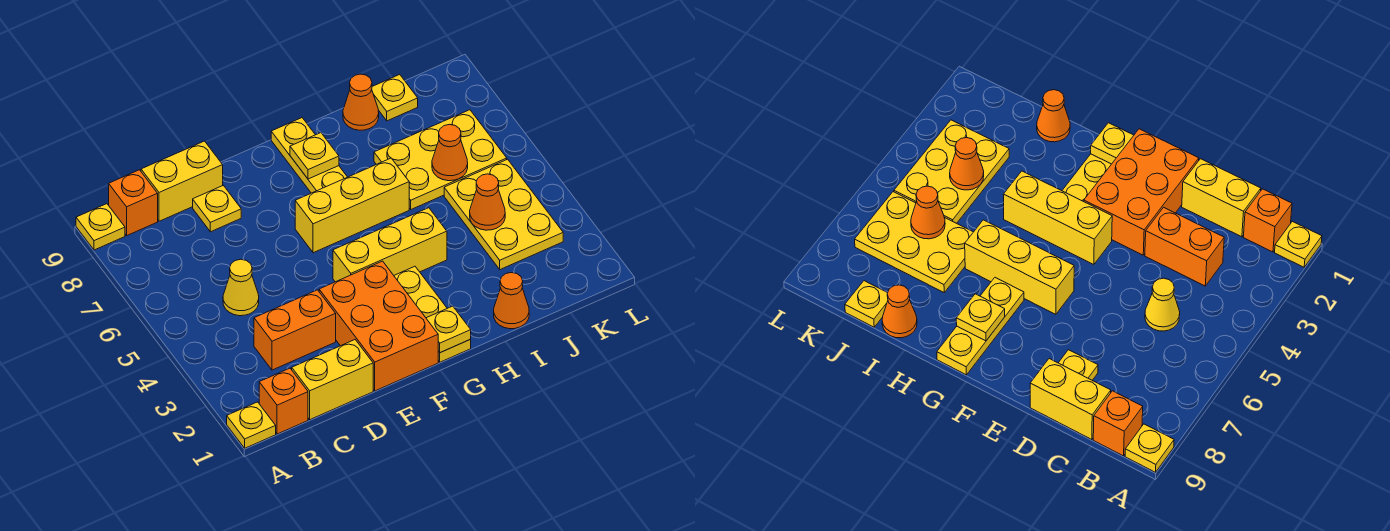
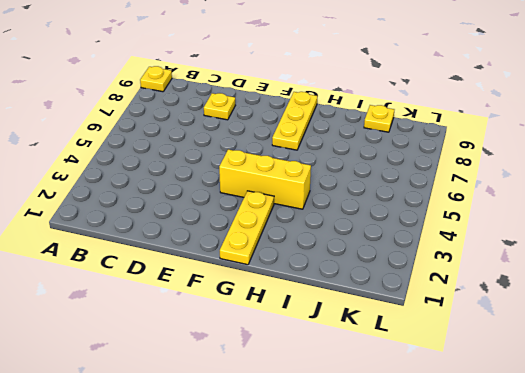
none -> yellow plate A1 level 1
none -> orange brick B1 level 1
none -> orange brick B9 level 1

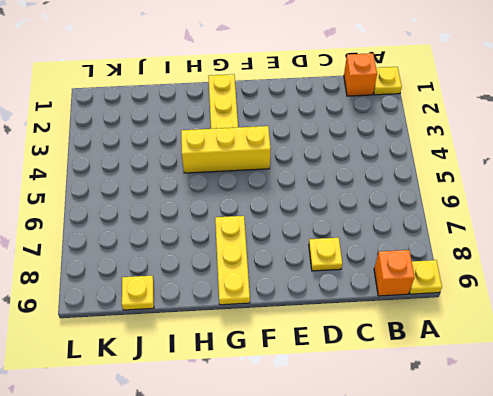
none -> yellow brick C1:D1 level 1
none -> orange brick C3:D3 level 1
none -> yellow cone C5 level 1

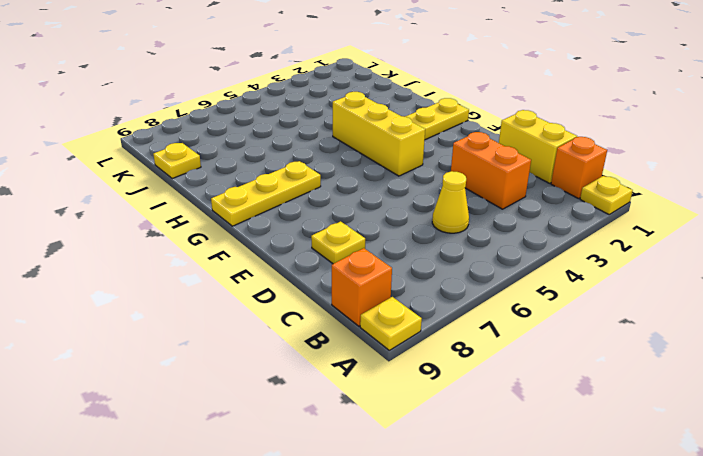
none -> yellow brick C9:D9 level 1
none -> orange brick E1:F3 level 1
none -> yellow brick F6:H6 level 1

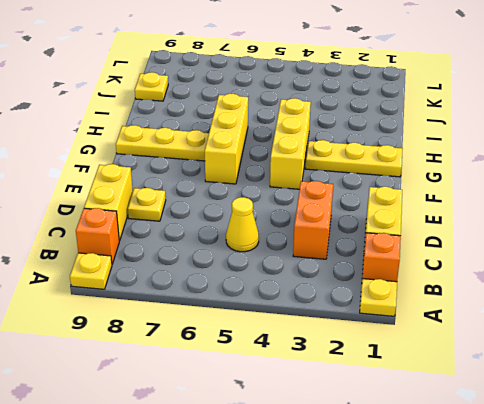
none -> orange brick E1:F3 level 1
none -> orange cone I1 level 1
none -> yellow plate I6:K7 level 1

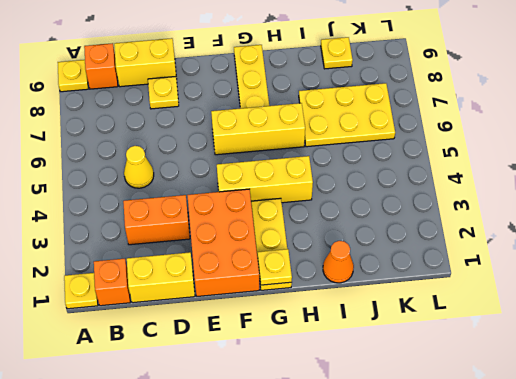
none -> orange cone I9 level 1
none -> yellow plate J3:K5 level 1
none -> yellow plate G8 level 2

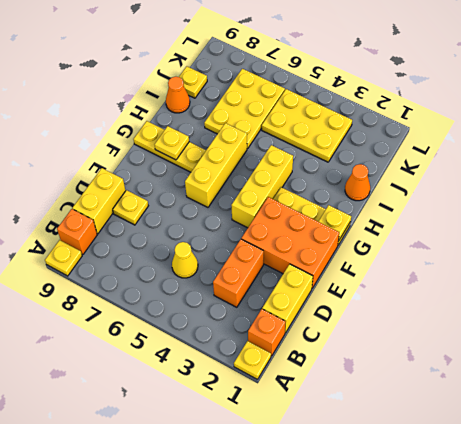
none -> orange cone J4 level 2
none -> orange cone J6 level 2

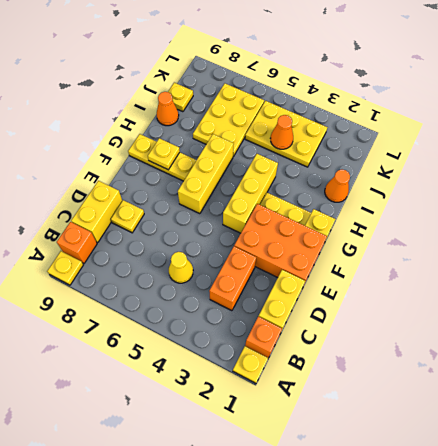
none -> orange cone J6 level 2

